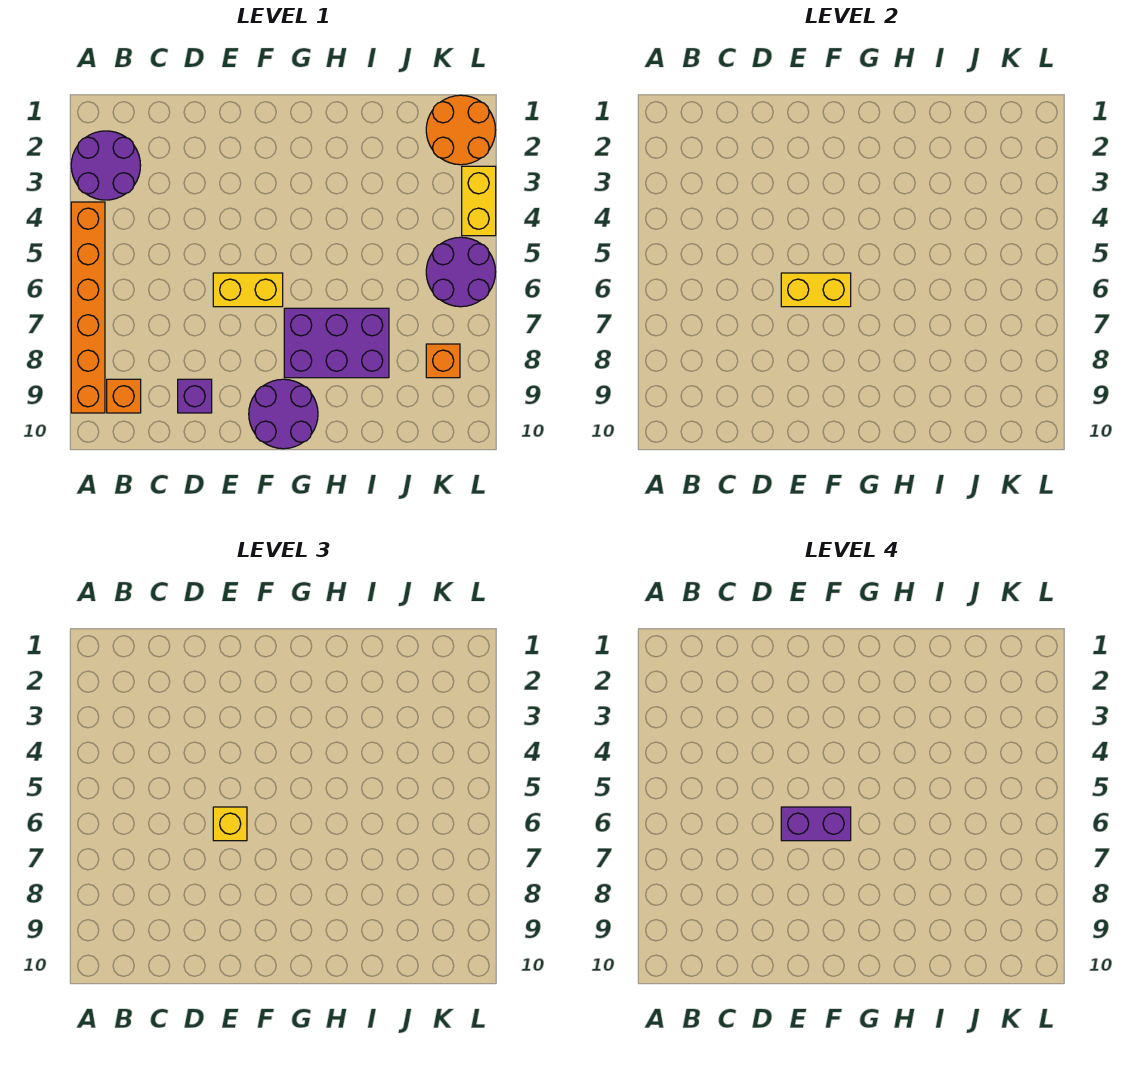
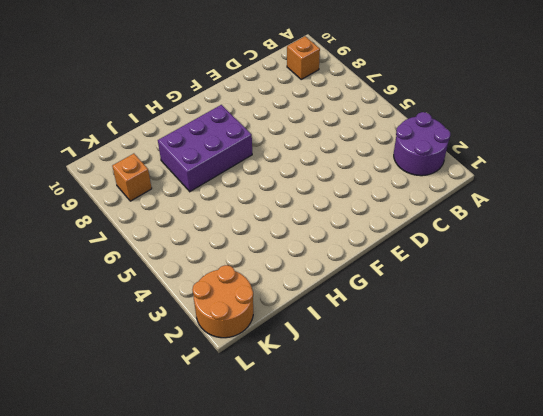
none -> orange brick A4:A9 level 1
none -> purple brick D9 level 1
none -> yellow brick E6:F6 level 1

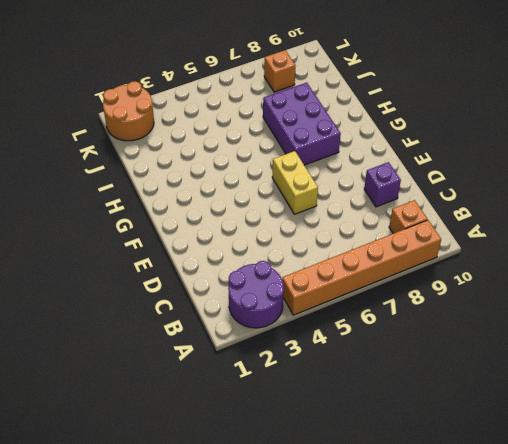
none -> purple round brick F9:G10 level 1
none -> purple round brick K5:L6 level 1
none -> yellow brick L3:L4 level 1

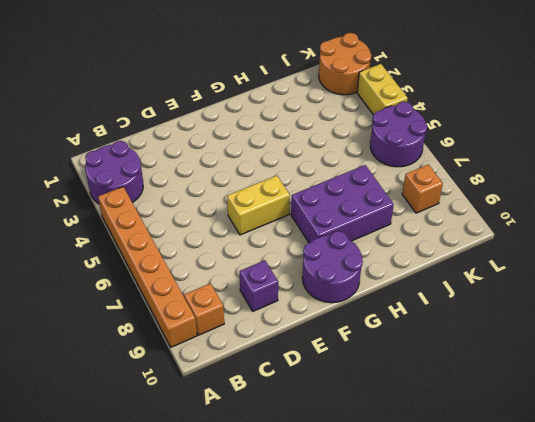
none -> yellow brick E6:F6 level 2
none -> yellow brick E6 level 3
none -> purple brick E6:F6 level 4

